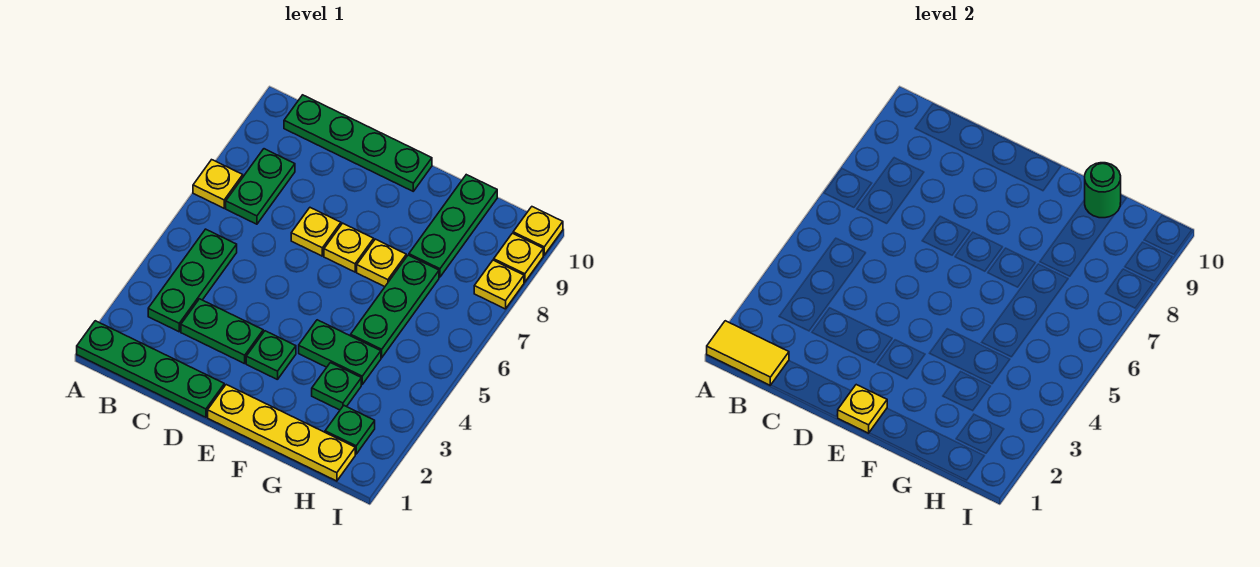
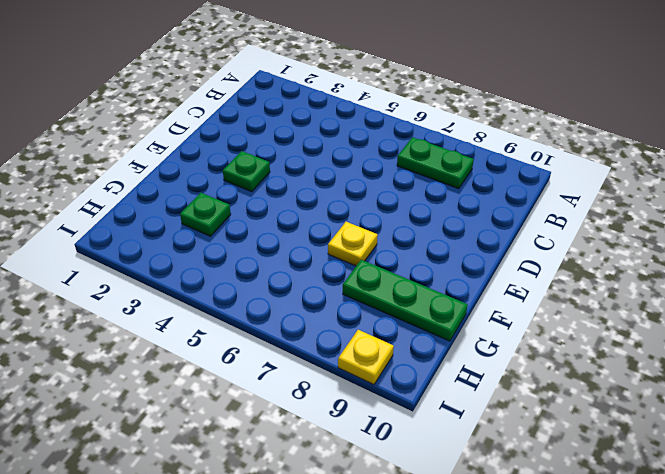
none -> green plate A1:D1 level 1
none -> yellow plate A7 level 1
none -> green plate B3:B5 level 1

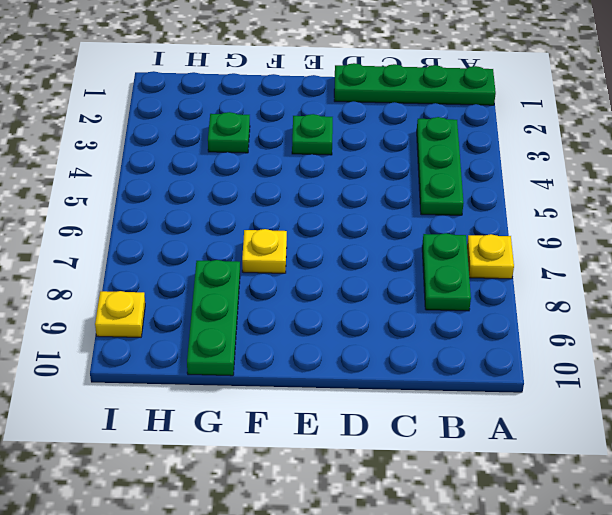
none -> green plate B10:E10 level 1
none -> green plate C3:D3 level 1
none -> yellow plate D7 level 1

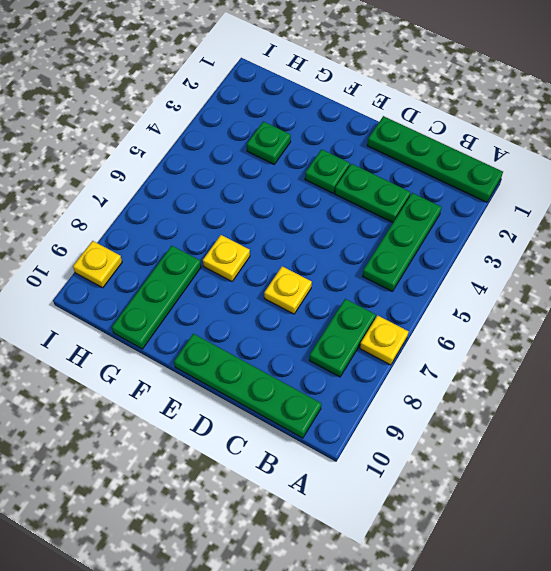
none -> yellow plate E1:H1 level 1
none -> yellow plate E7 level 1
none -> green plate F4:G4 level 1

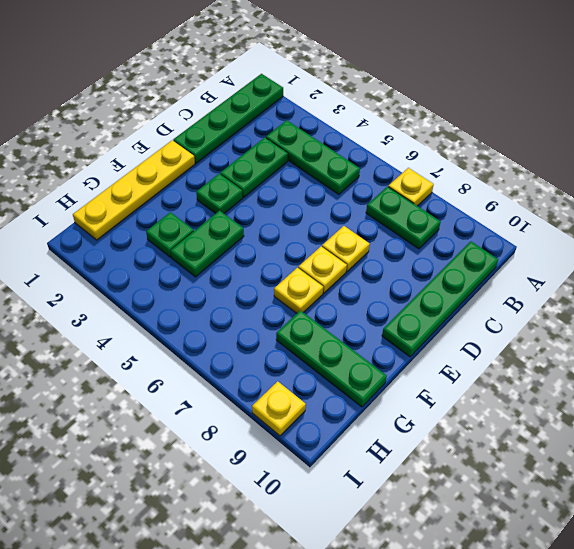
none -> green plate G5:G7 level 1
none -> green plate H2 level 1
none -> yellow plate I8 level 1

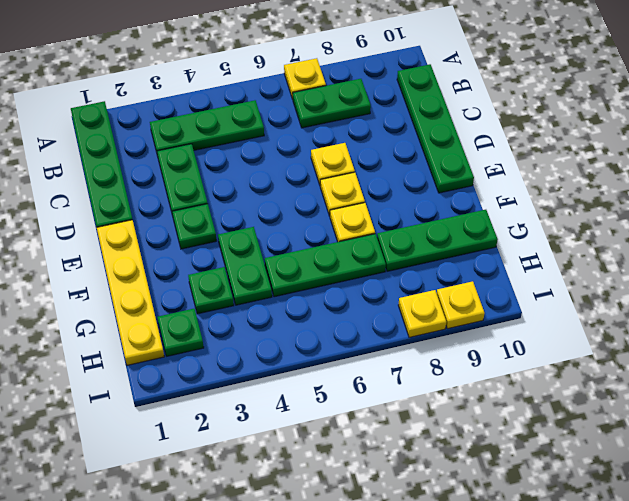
none -> yellow plate I10 level 1
none -> yellow tile A1:B1 level 2
none -> yellow plate E1 level 2

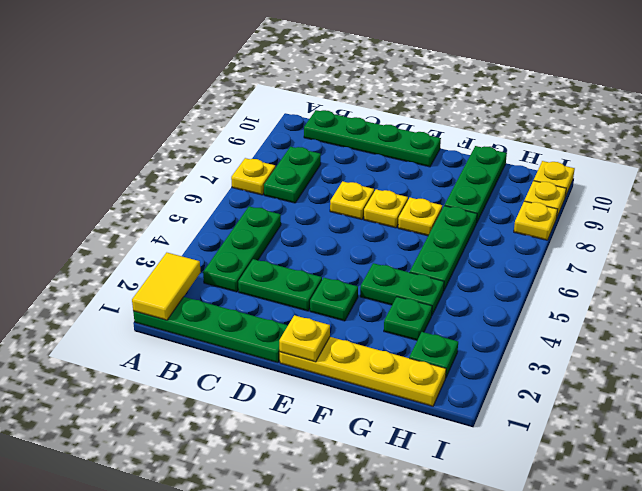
yellow tile A1:A2 level 2 -> yellow tile A1:B1 level 2
none -> green round brick G10 level 2

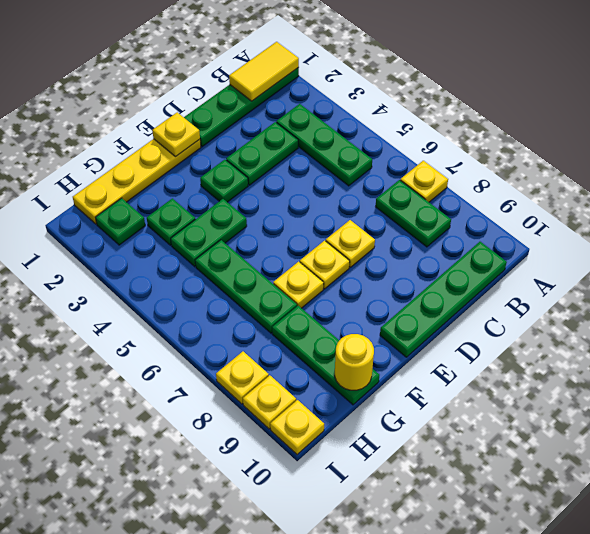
yellow round brick G10 level 2 -> green round brick G10 level 2

